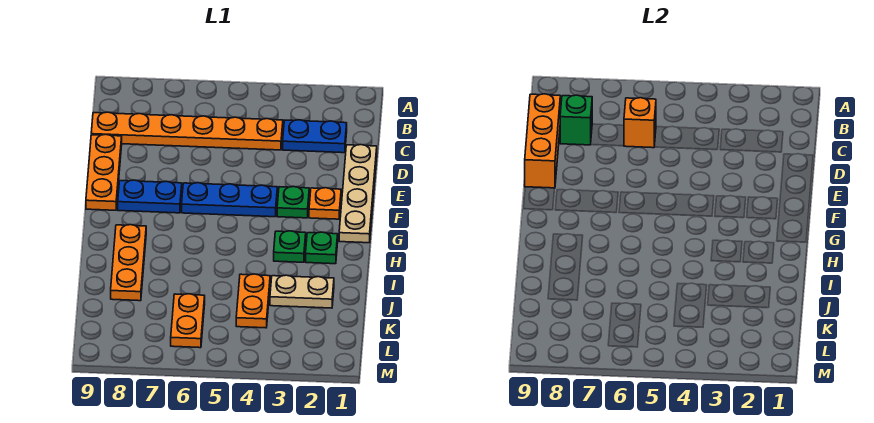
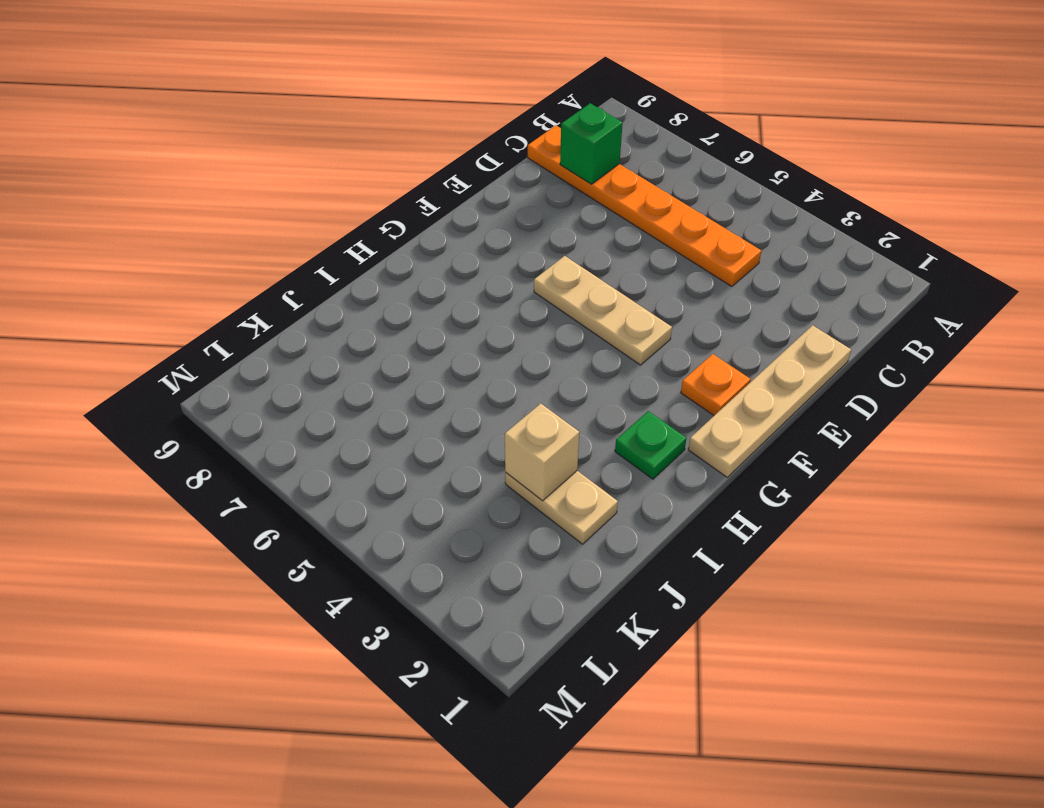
tan plate F4:F6 level 1 -> blue plate F4:F6 level 1
tan brick J3 level 2 -> none
none -> blue plate C2:C3 level 1
none -> orange plate D9:F9 level 1
none -> green plate F3 level 1

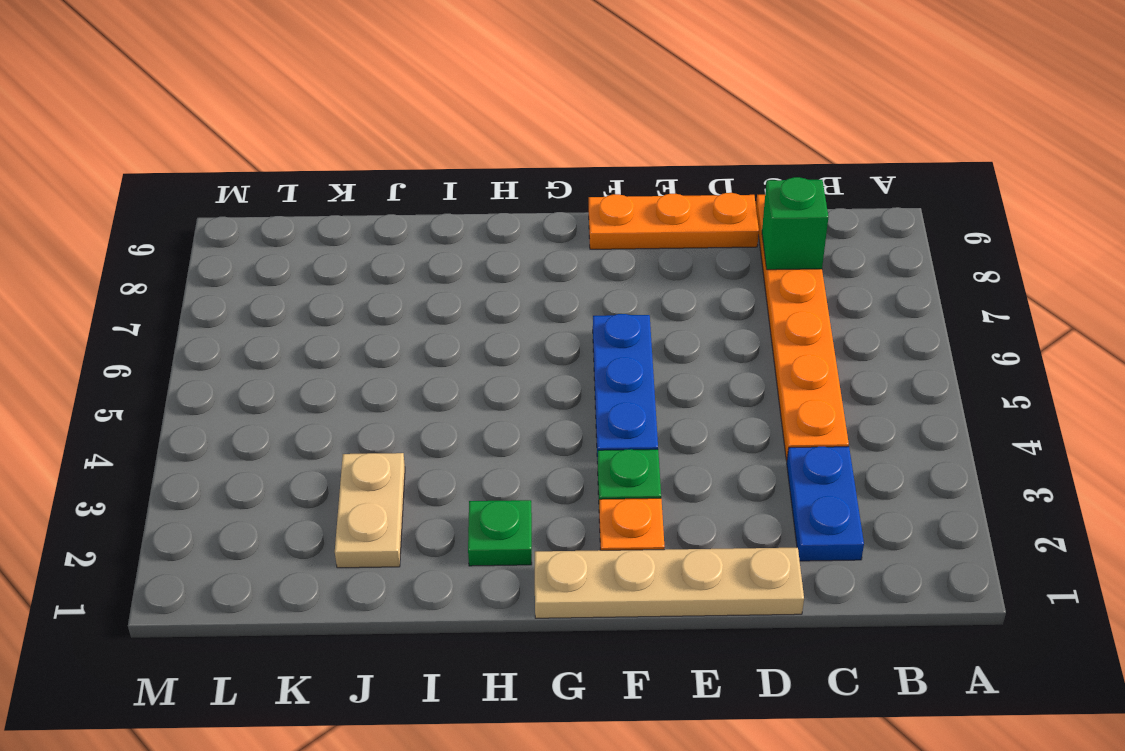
none -> blue plate F7:F8 level 1
none -> green plate H3 level 1
none -> orange plate H8:J8 level 1

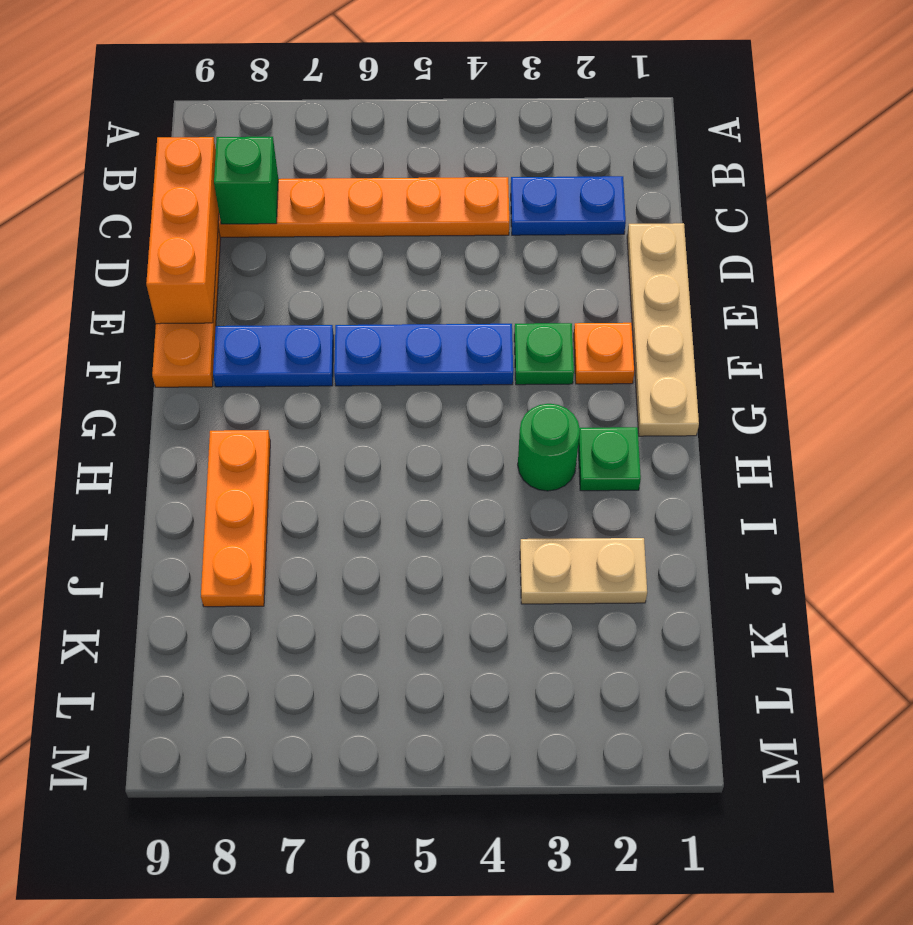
green round brick H3 level 1 -> green plate H3 level 1
none -> orange plate J4:K4 level 1
none -> orange plate K6:L6 level 1
none -> orange brick C6 level 2

